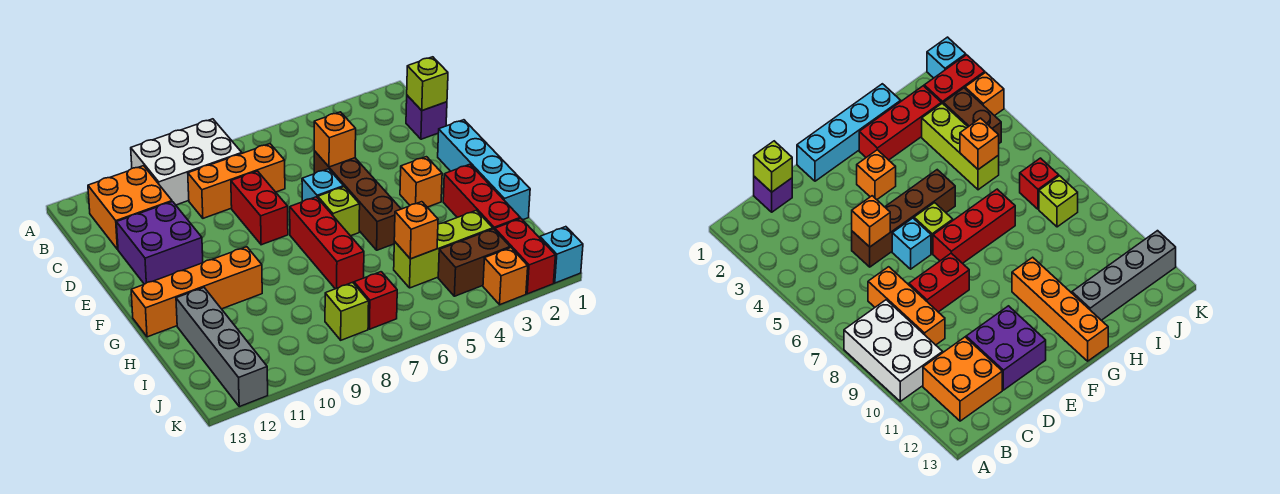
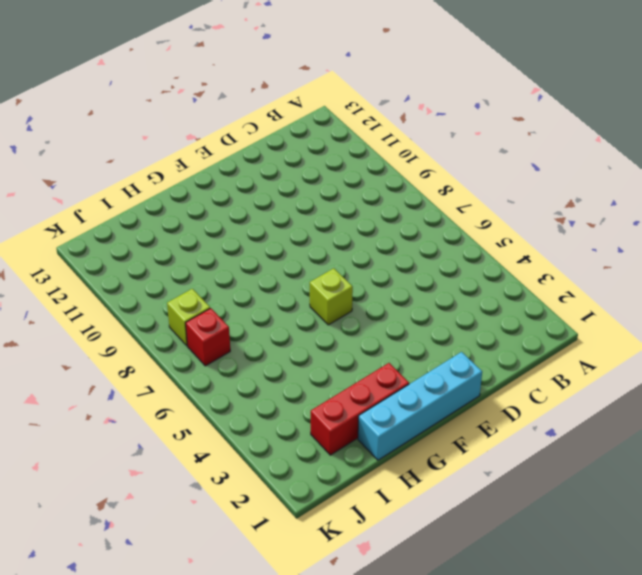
none -> white brick A8:B10 level 1
none -> orange brick B11:C12 level 1
none -> purple brick C1 level 1

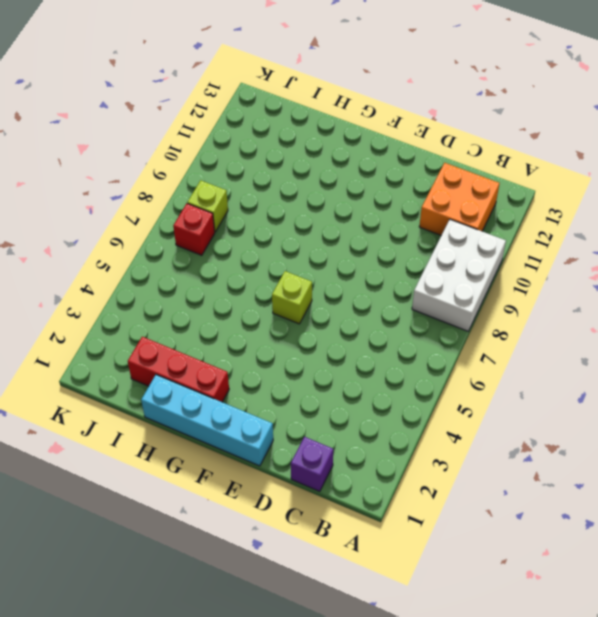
none -> orange brick C7:C9 level 1
none -> brown brick D5:G5 level 1
none -> red brick D8:E8 level 1

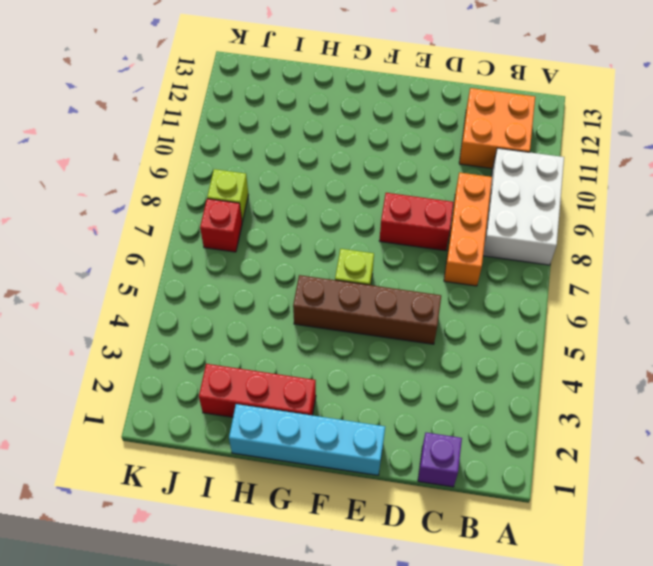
none -> purple brick D11:E12 level 1
none -> cyan brick E6 level 1
none -> orange brick F3 level 1

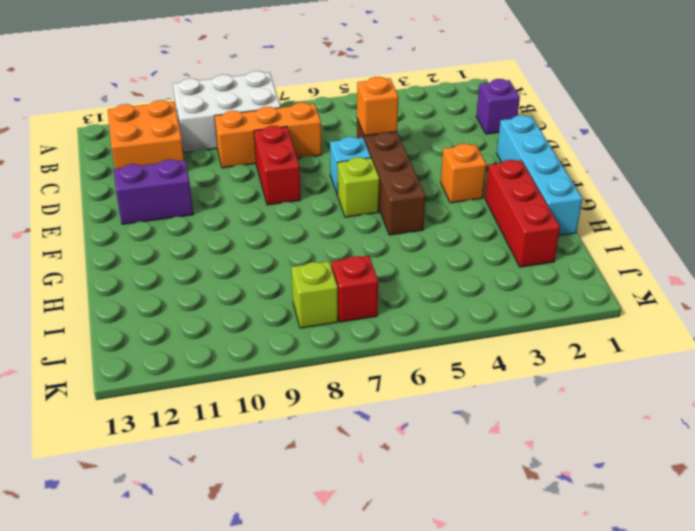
purple brick E11:E12 level 1 -> purple brick D11:E12 level 1
none -> red brick F7:H7 level 1
none -> orange brick G10:G13 level 1
none -> grey brick H12:K12 level 1

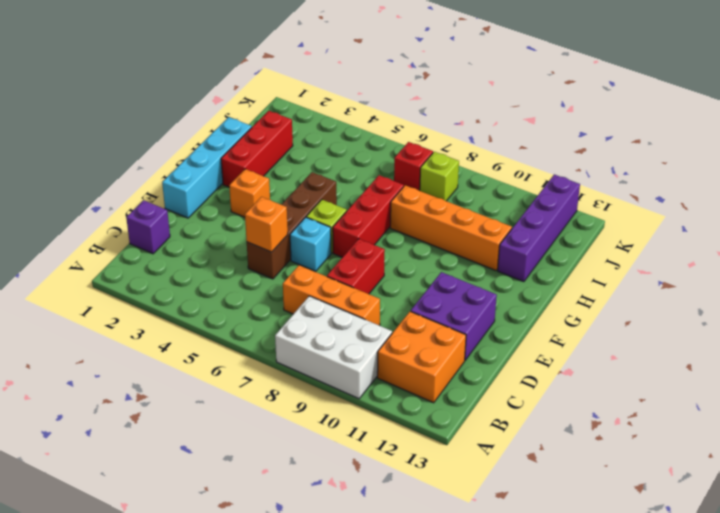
orange brick H8:H11 level 1 -> orange brick G10:G13 level 1
purple brick H12:K12 level 1 -> grey brick H12:K12 level 1
none -> lime brick I3:I5 level 1
none -> red brick J2:K2 level 1
none -> brown brick J3:J4 level 1

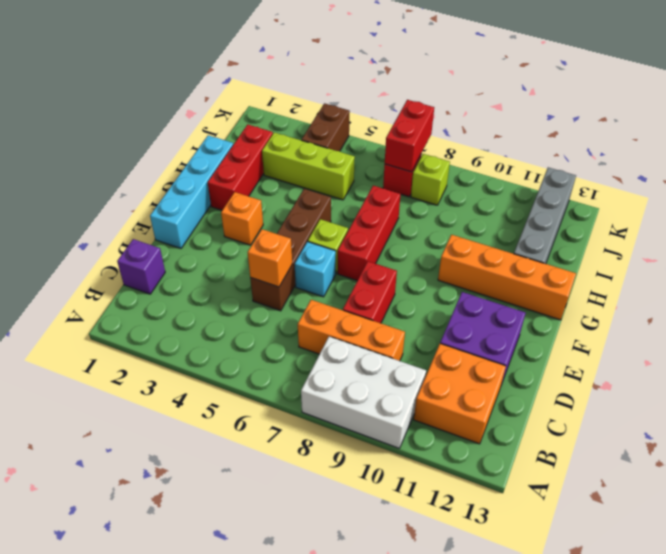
brown brick J4:K4 level 1 -> brown brick J3:J4 level 1
red brick J7:K7 level 2 -> red brick J2:K2 level 1
none -> cyan brick K1 level 1
none -> orange brick K3 level 1
none -> lime brick C1 level 2

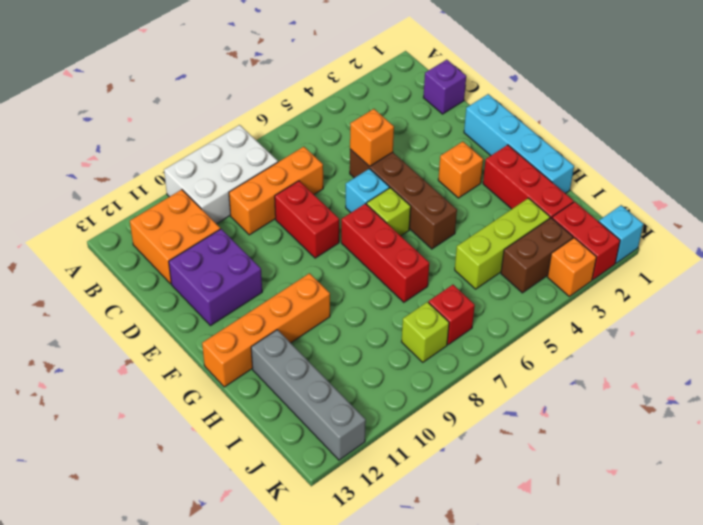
none -> lime brick C1 level 2
none -> orange brick I5 level 2

